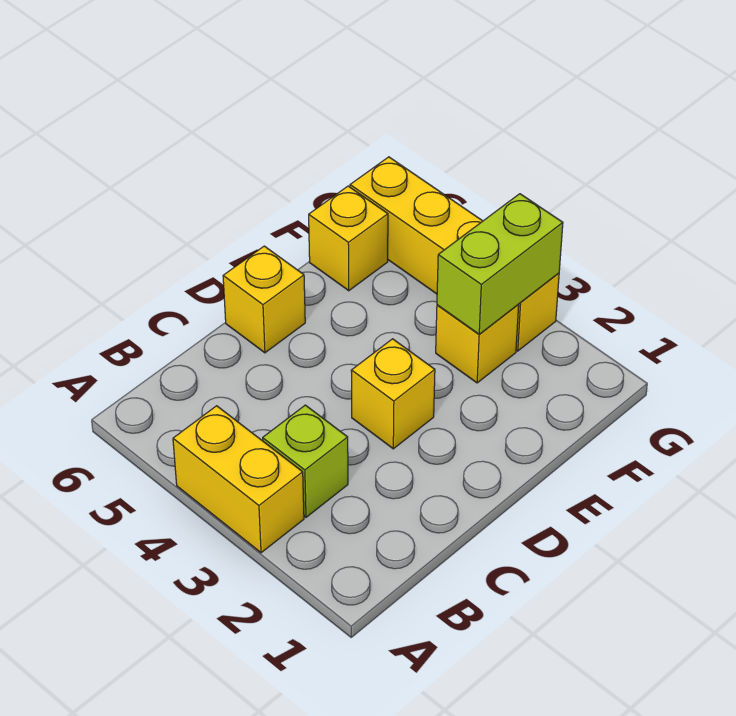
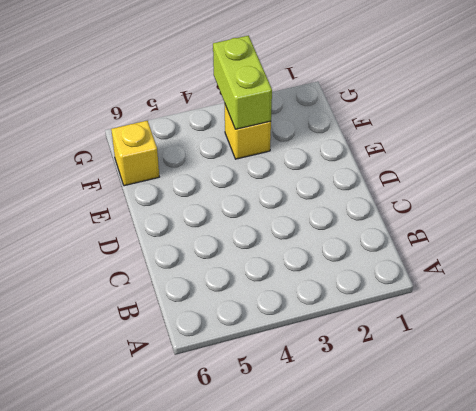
none -> yellow brick A3:A4 level 1
none -> lime brick B3 level 1

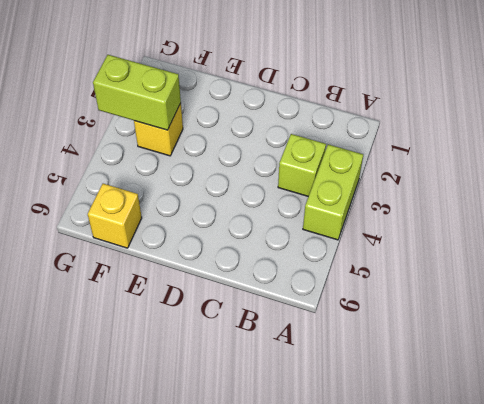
lime brick A3:A4 level 1 -> yellow brick A3:A4 level 1
none -> yellow brick D3 level 1
none -> yellow brick D6 level 1

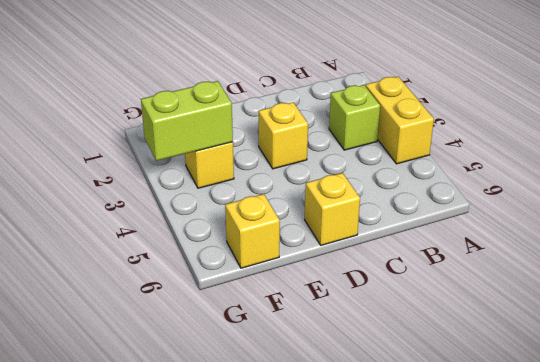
none -> yellow brick G3:G6 level 1

